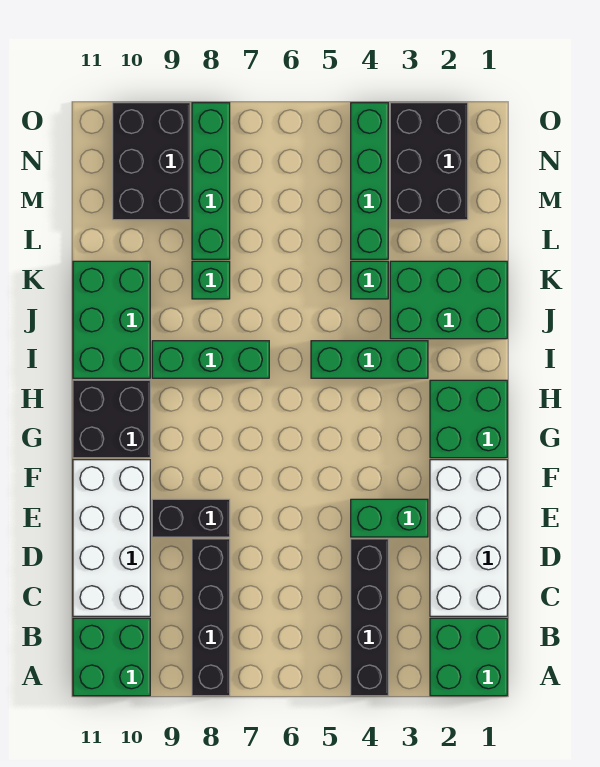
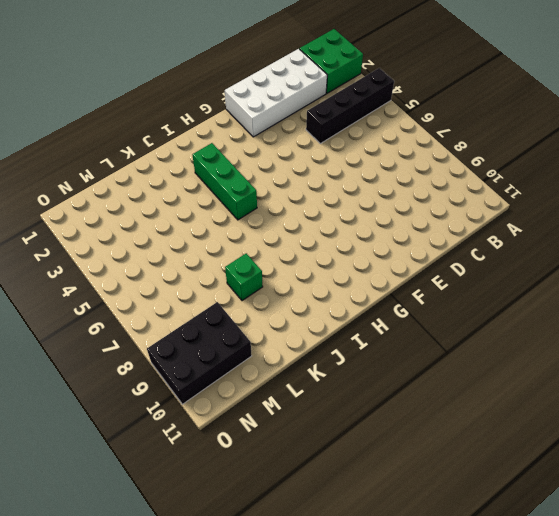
none -> black brick A8:D8 level 1
none -> green brick A10:B11 level 1
none -> white brick C10:F11 level 1

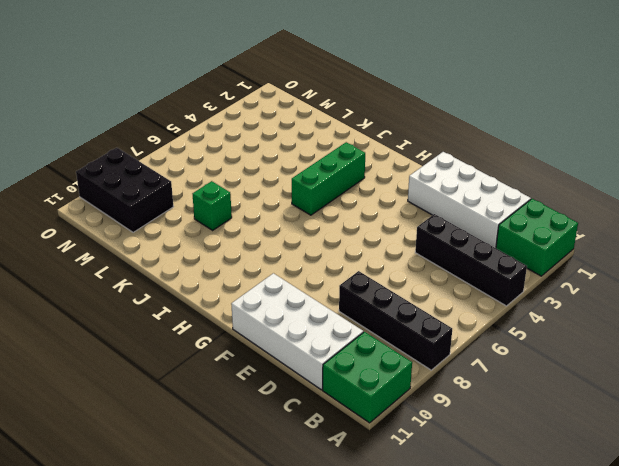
none -> green brick E3:E4 level 1
none -> black brick E8:E9 level 1
none -> green brick G1:H2 level 1

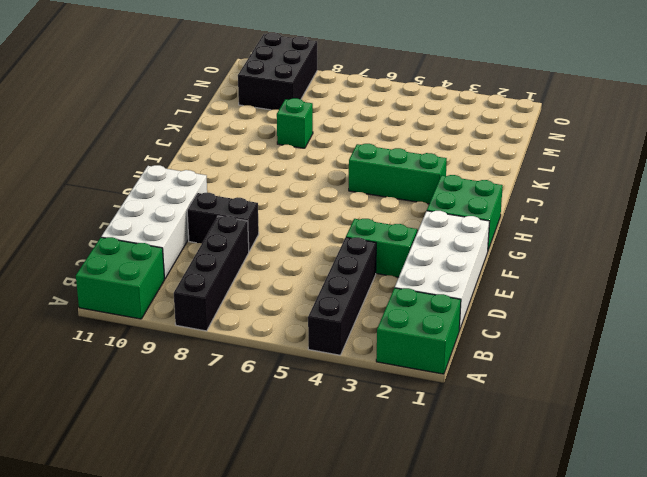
none -> black brick G10:H11 level 1
none -> green brick I7:I9 level 1
none -> green brick I10:K11 level 1

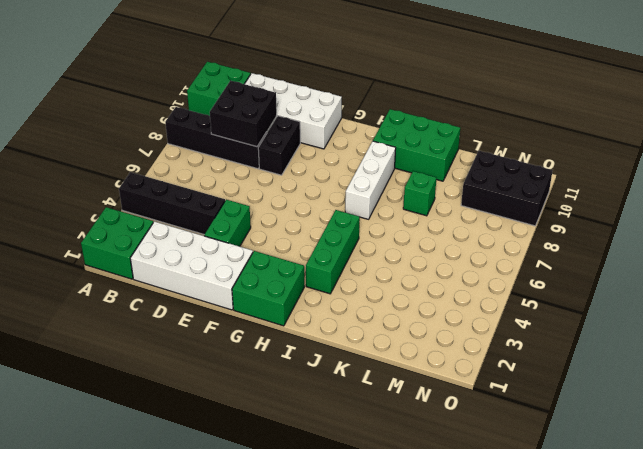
black brick C8:D9 level 2 -> black brick G10:H11 level 1
white brick I7:I9 level 1 -> green brick I7:I9 level 1
none -> green brick J1:K3 level 1
none -> green brick K4 level 1
none -> green brick L4:O4 level 1

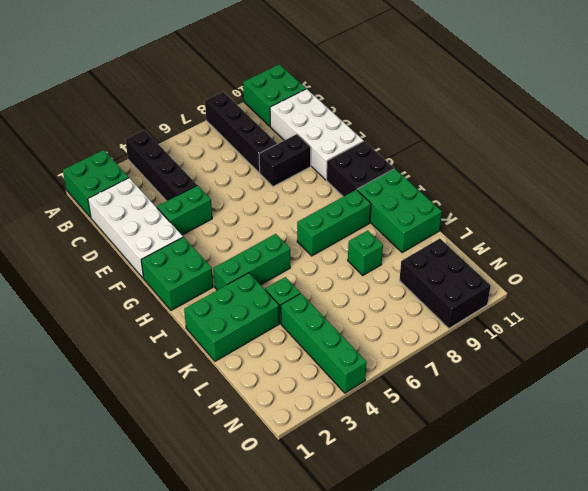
none -> green brick L8:O8 level 1
none -> black brick M2:O3 level 1

